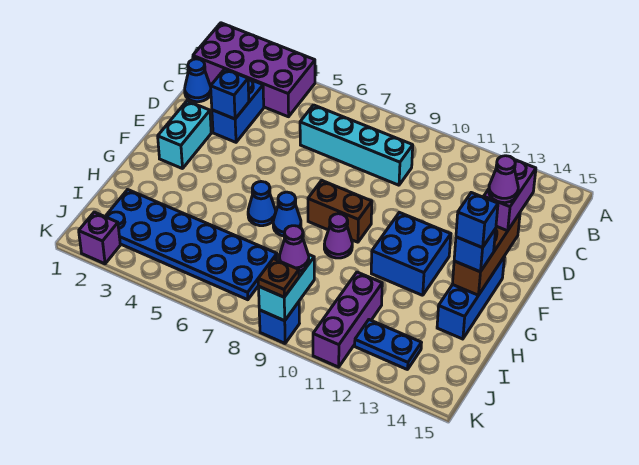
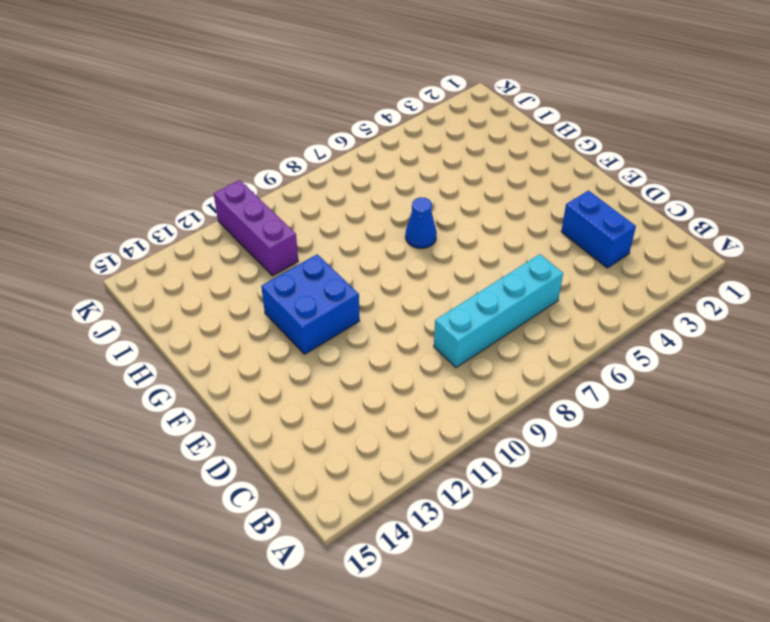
none -> purple brick A1:B4 level 1
none -> blue cone C1 level 1
none -> cyan brick E2:F2 level 1

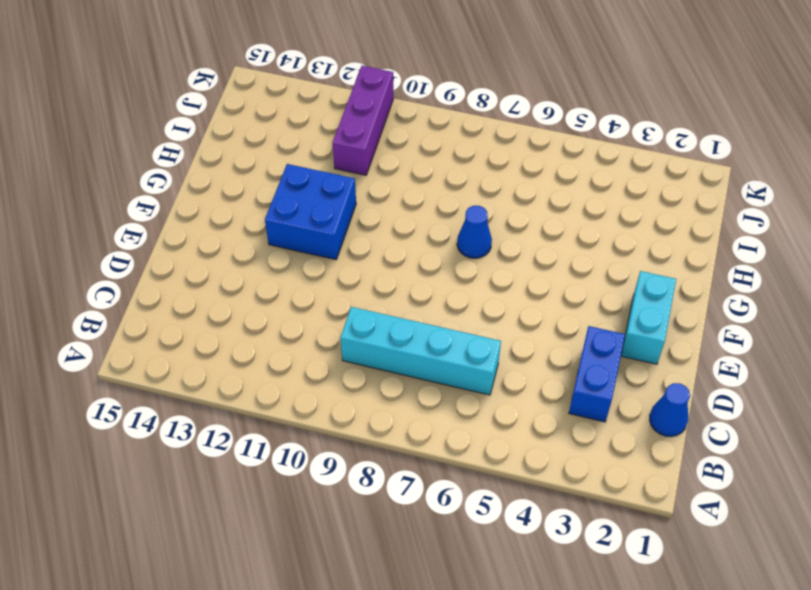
none -> purple brick A1:B4 level 1
none -> brown brick F8:F9 level 1
none -> blue brick F14:H14 level 1

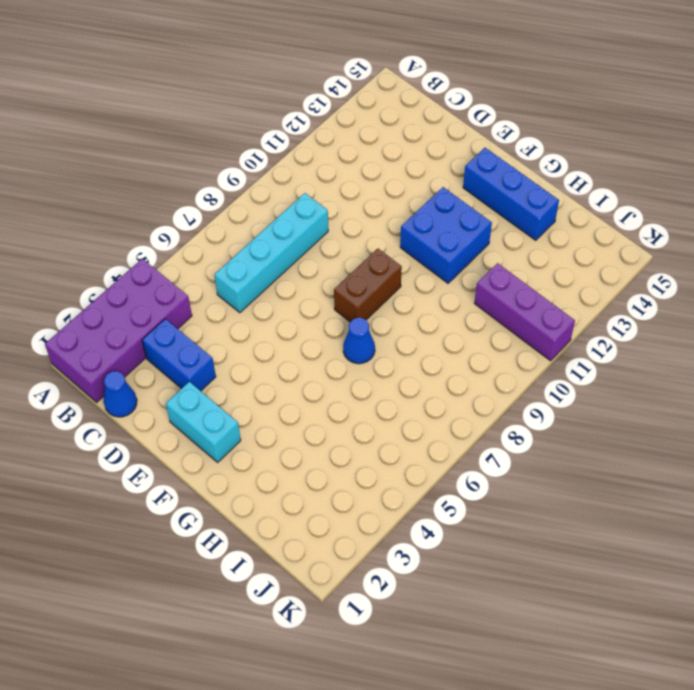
none -> blue cone G6 level 1
none -> purple cone G9 level 1
none -> blue plate I2:J7 level 1

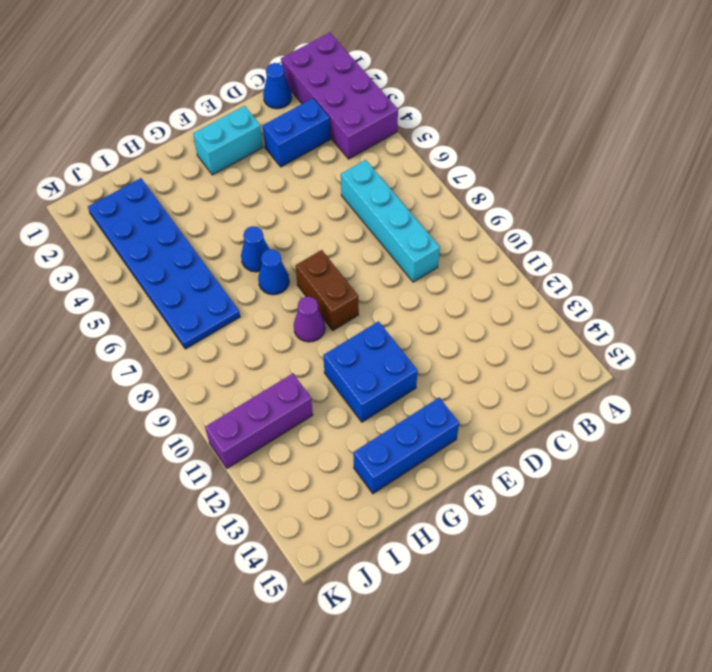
none -> blue plate J12:J13 level 1
none -> purple brick K2 level 1
none -> blue brick K9 level 1

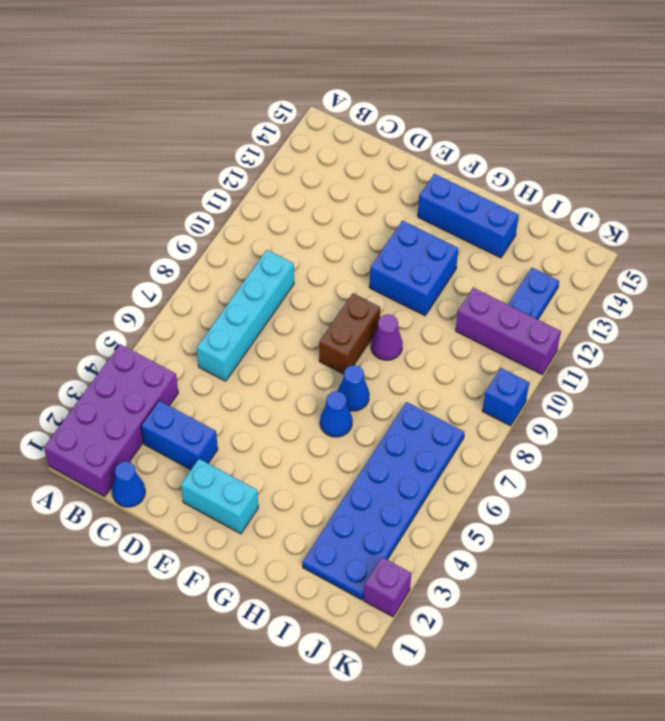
none -> blue brick D3 level 2
none -> brown brick E14:G14 level 2
none -> cyan brick J9:K9 level 2

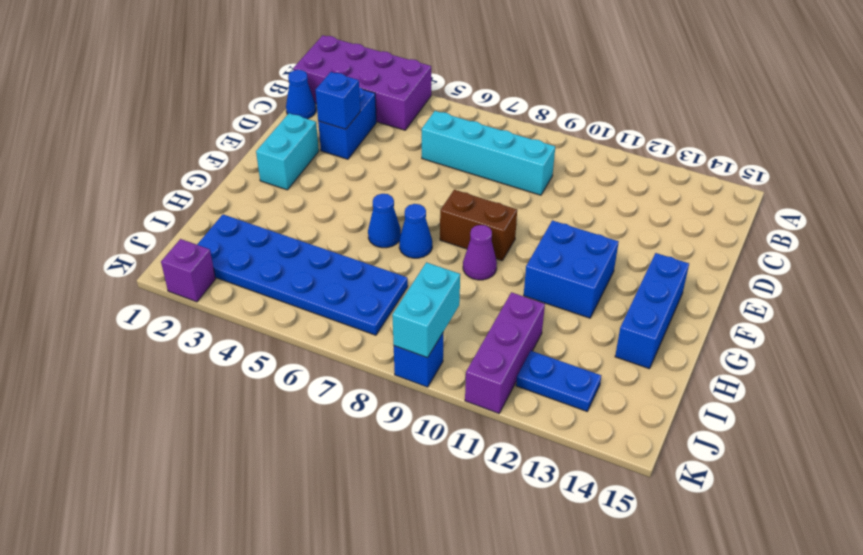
none -> brown brick E14:G14 level 2
none -> purple brick D14:E14 level 3
none -> blue brick G14 level 3

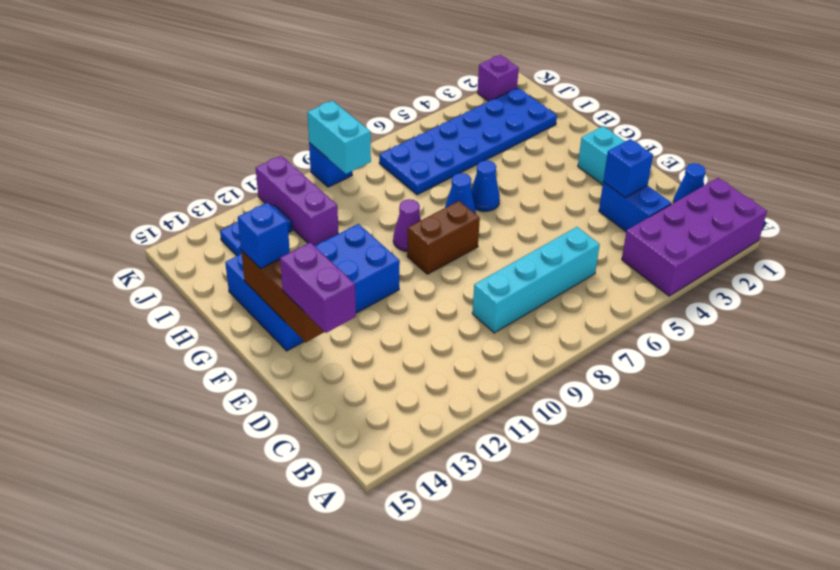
none -> purple cone J9 level 3
none -> brown plate K9 level 3
none -> purple cone E14 level 4

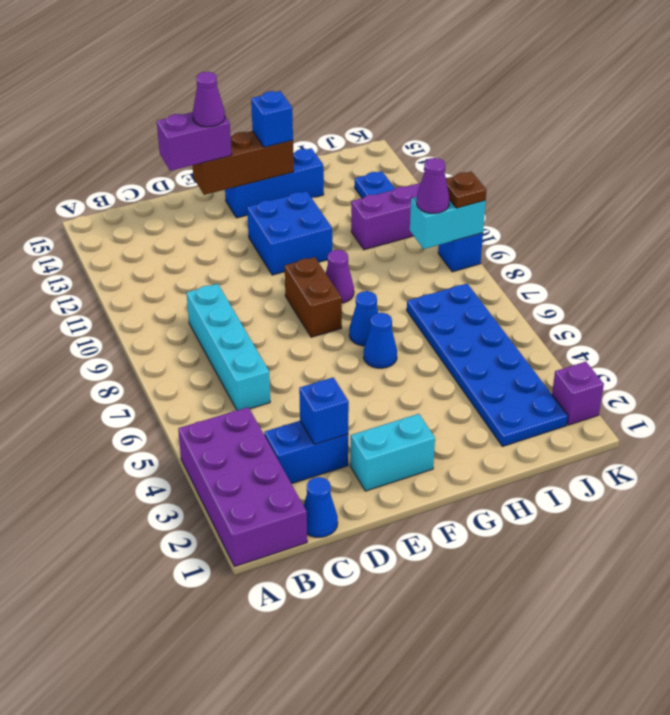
none -> blue brick G14 level 4

